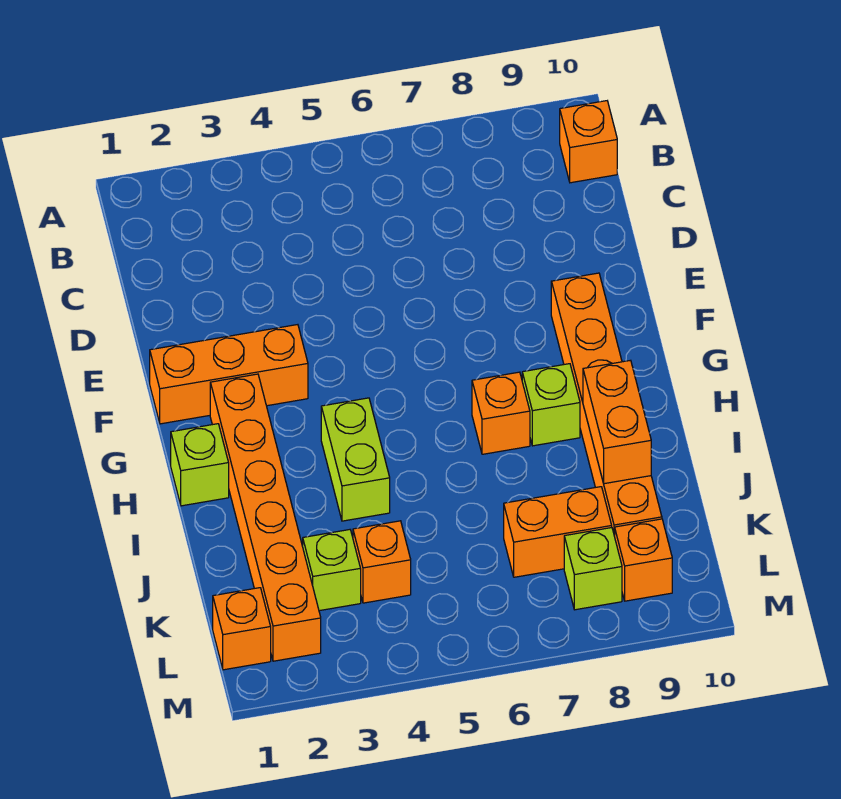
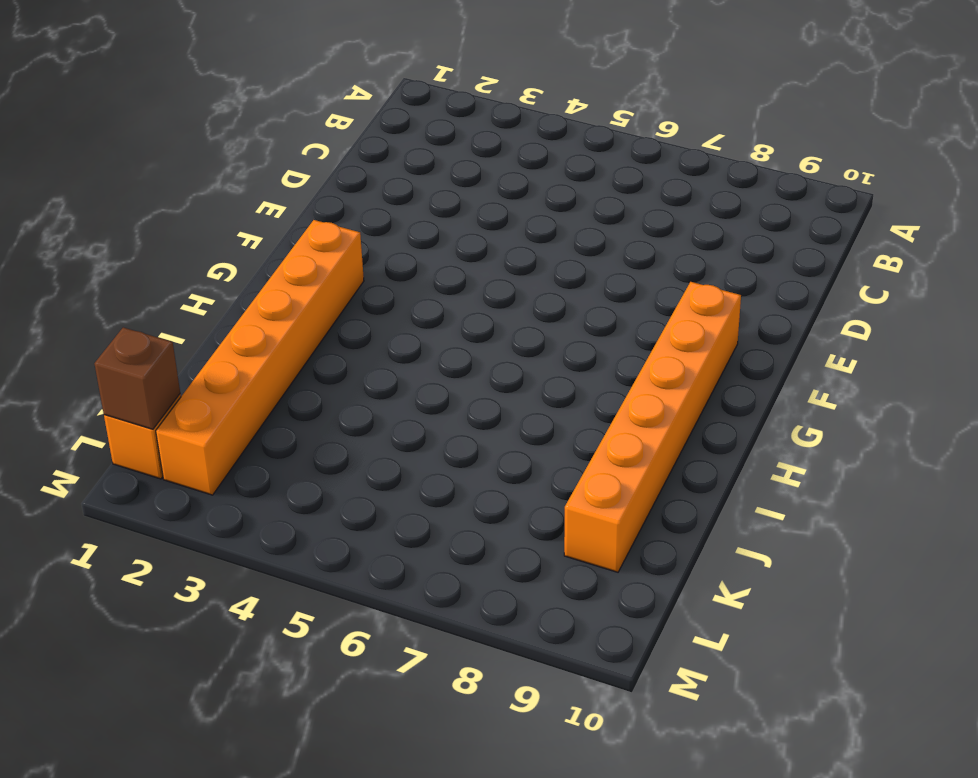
brown brick L1 level 2 -> none
none -> orange brick B10 level 1
none -> orange brick F1:F3 level 1
none -> lime brick H1 level 1

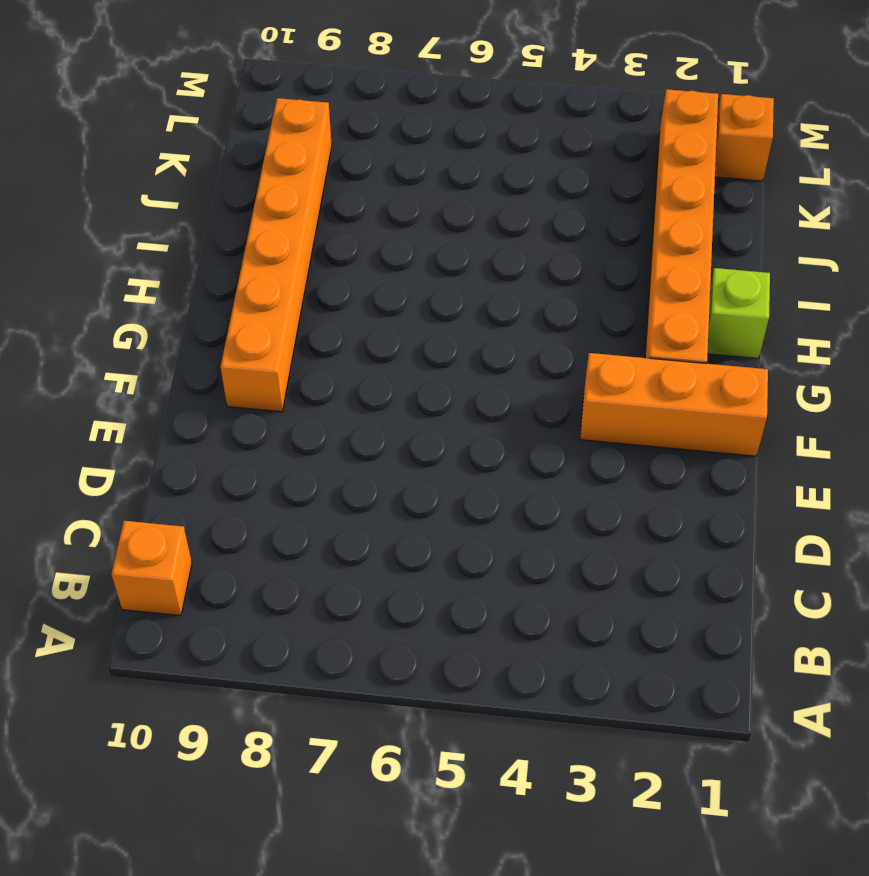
none -> lime brick H4:I4 level 1
none -> orange brick H7 level 1
none -> lime brick H8 level 1

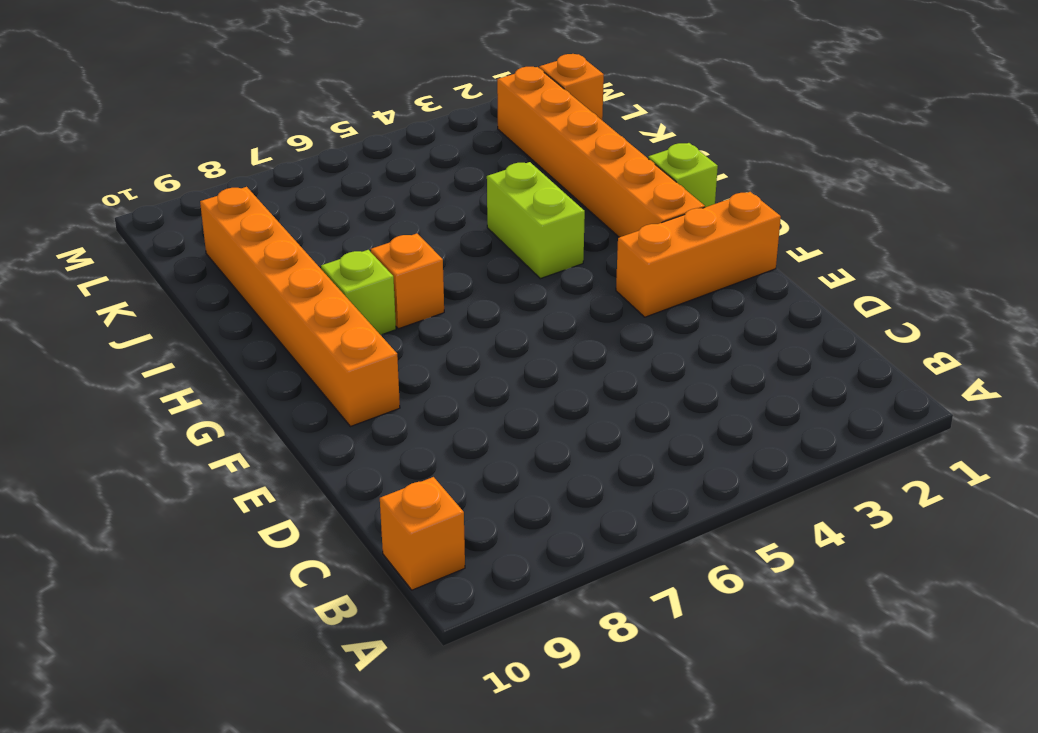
none -> lime brick K3 level 1
none -> orange brick K4 level 1
none -> orange brick K7:K8 level 1

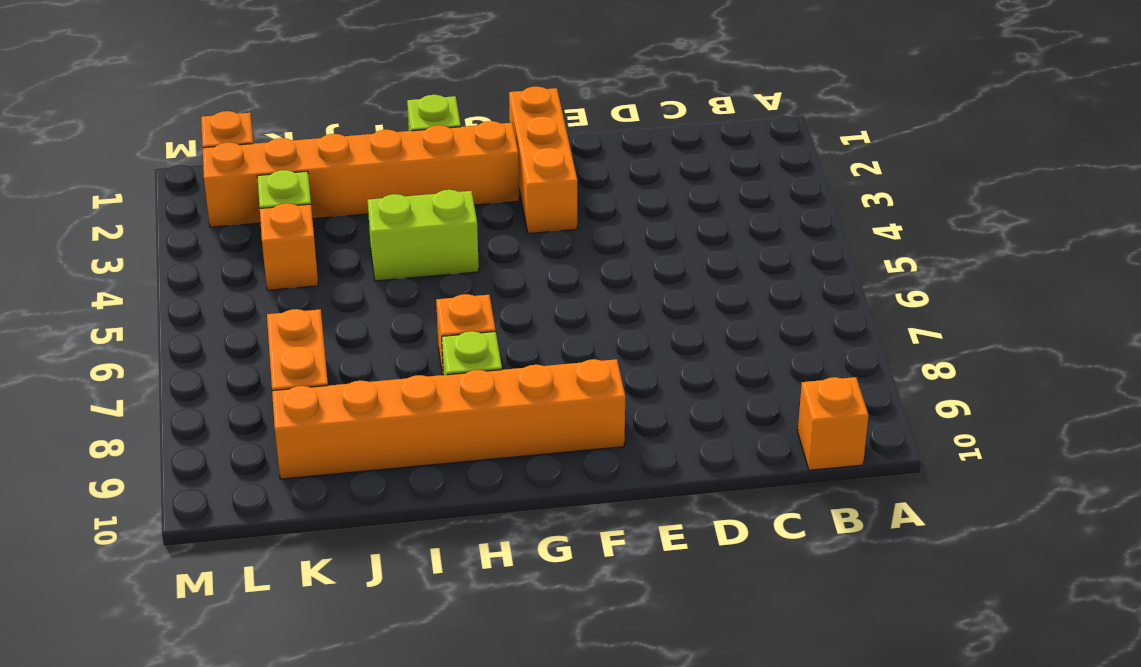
none -> lime brick L8 level 1
none -> orange brick L9 level 1
none -> orange brick I9:J9 level 2

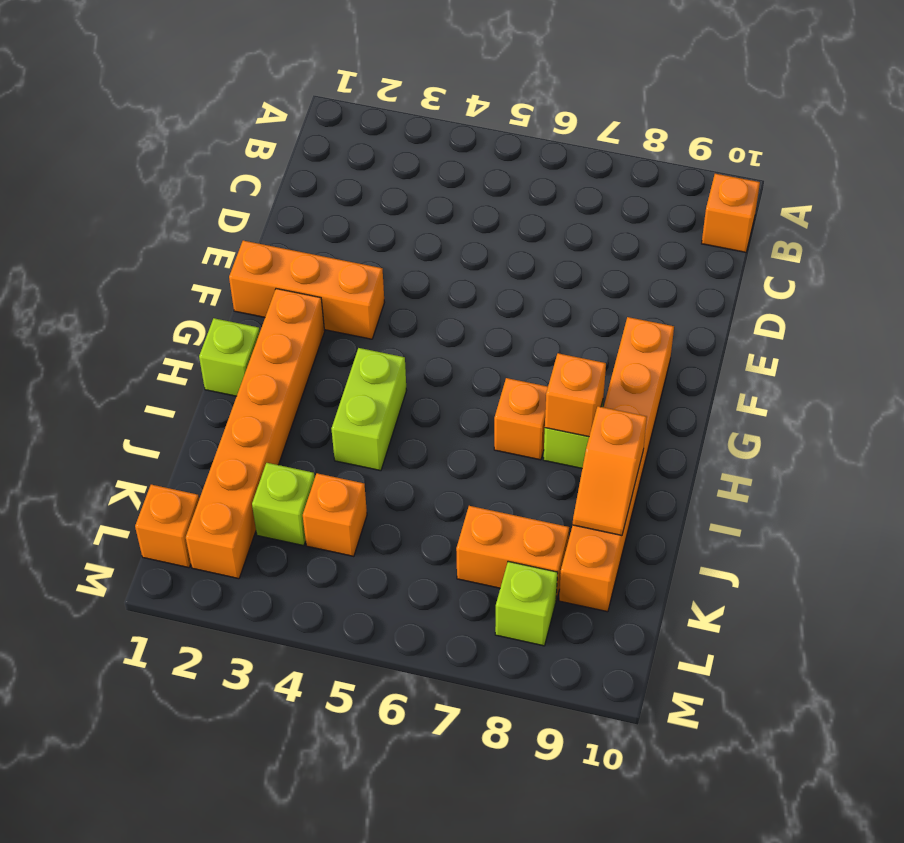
orange brick H8 level 2 -> orange brick L9 level 1
orange slope I9:J9 level 2 top I -> orange brick I9:J9 level 2

